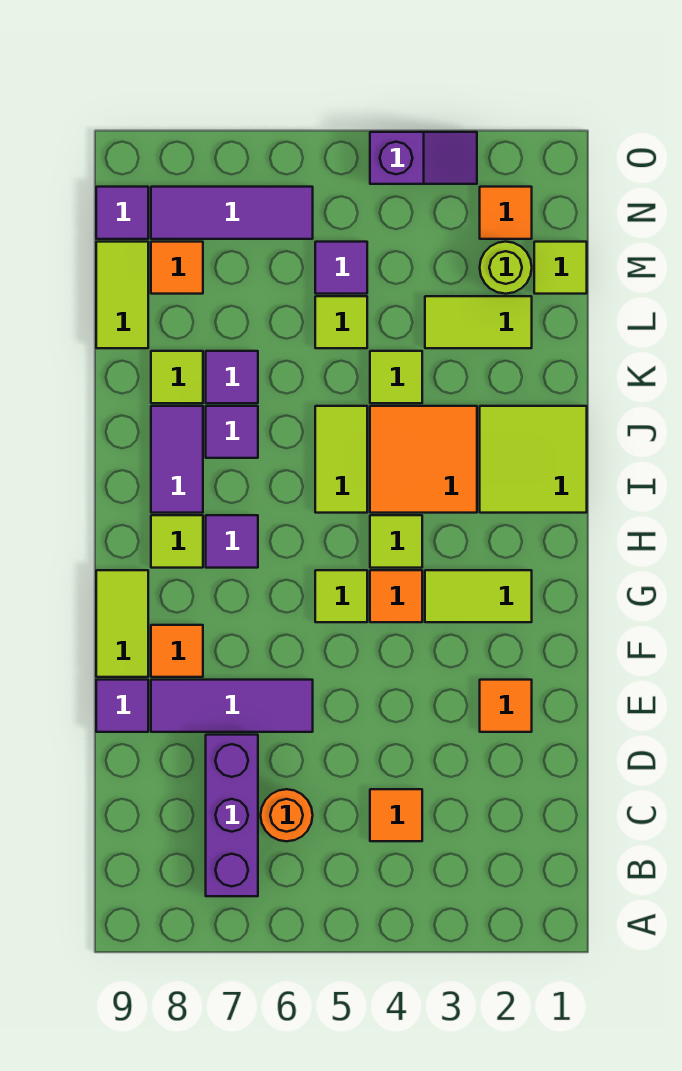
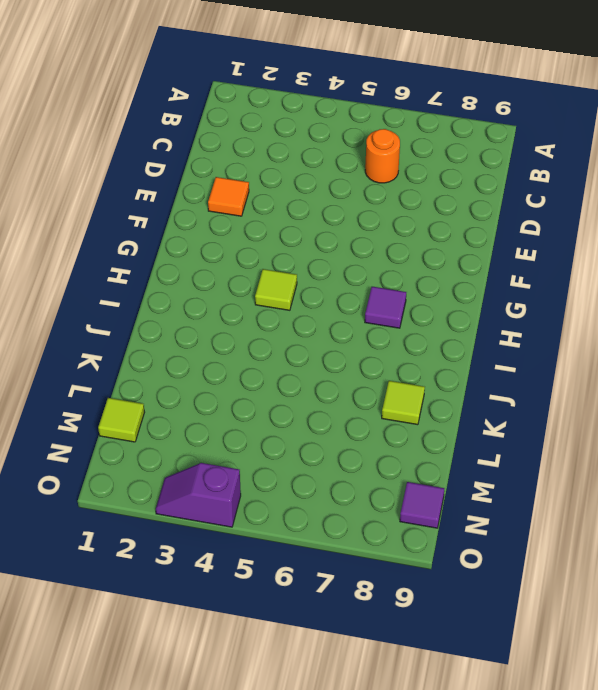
none -> purple brick B7:D7 level 1
none -> orange tile C4 level 1
none -> purple tile E6:E8 level 1
none -> purple tile E9 level 1

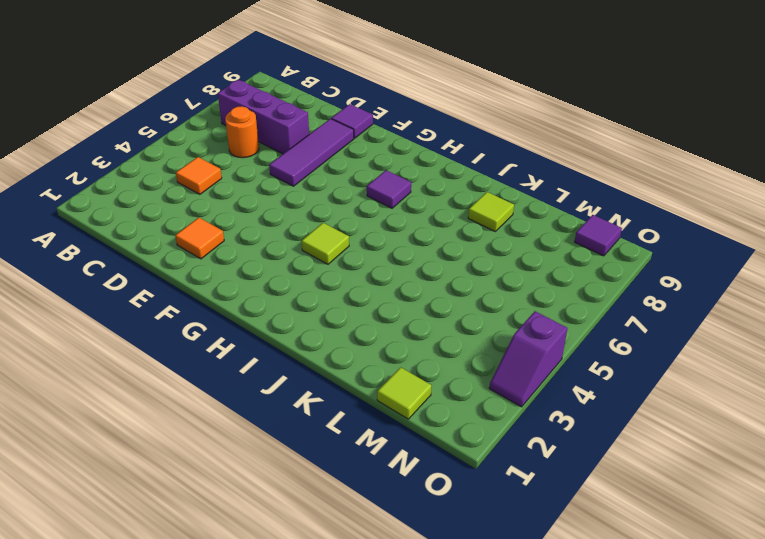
none -> orange tile F8 level 1
none -> lime tile F9:G9 level 1
none -> lime tile G2:G3 level 1
none -> orange tile G4 level 1

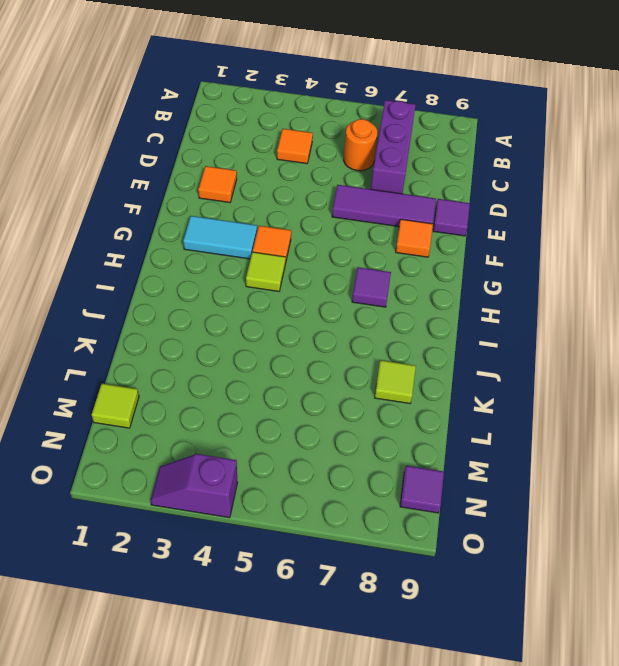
cyan tile G2:G3 level 1 -> lime tile G2:G3 level 1
none -> lime tile F9:G9 level 1
none -> lime tile G5 level 1
none -> lime tile H8 level 1
none -> lime tile I1:J2 level 1

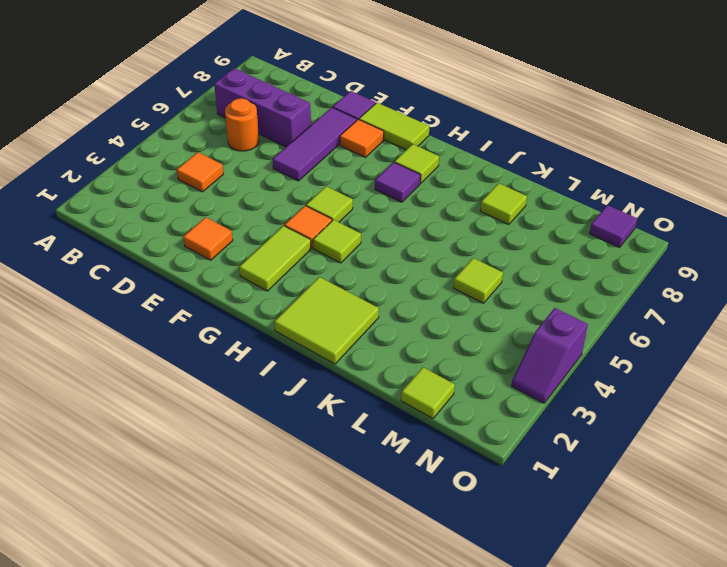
none -> orange tile I3:J4 level 1
none -> lime tile I5:J5 level 1
none -> purple tile I8:J8 level 1
none -> purple tile J7 level 1

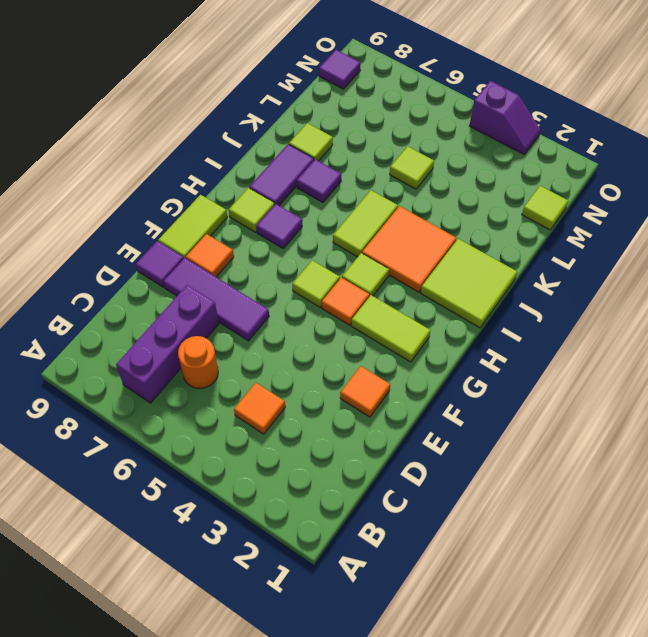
none -> lime tile K4 level 1
none -> purple tile K7 level 1
none -> lime tile L2:L3 level 1
none -> lime tile L9:M9 level 1

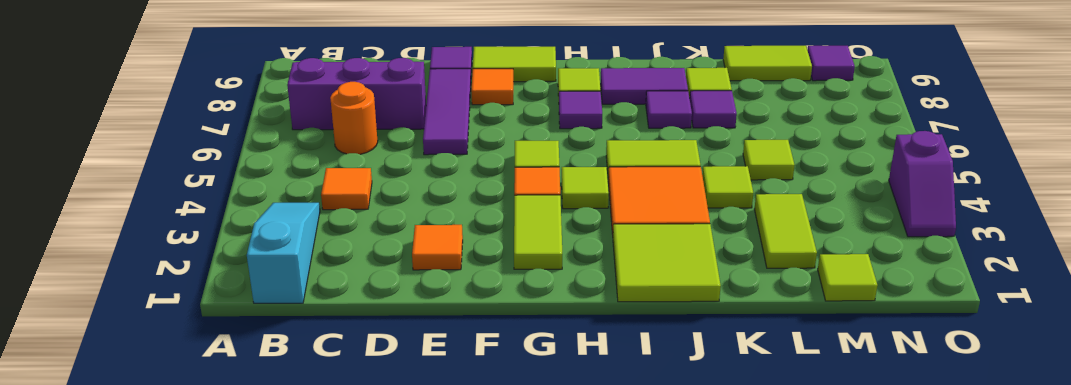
cyan slope B1:B3 level 1 top 1 -> none
none -> lime round brick M2 level 1
none -> purple tile M5 level 1
none -> orange tile M8 level 1
none -> orange tile N2 level 1

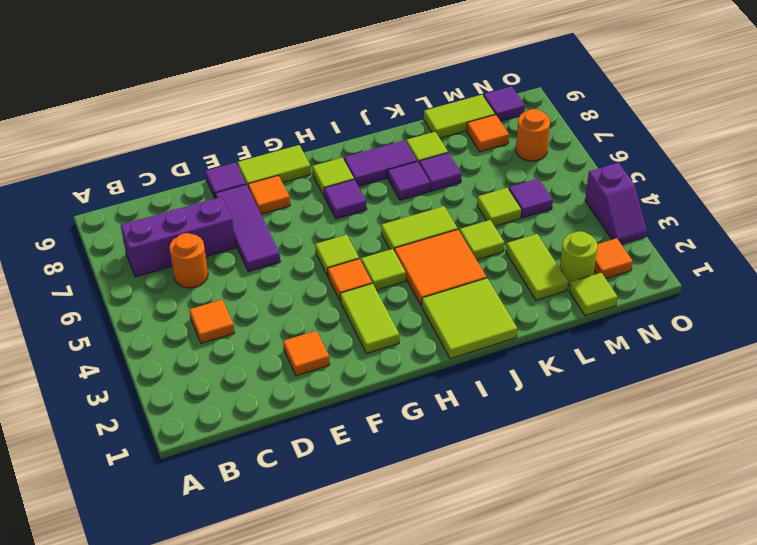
orange round brick N7 level 1 -> purple tile N6:N8 level 1

